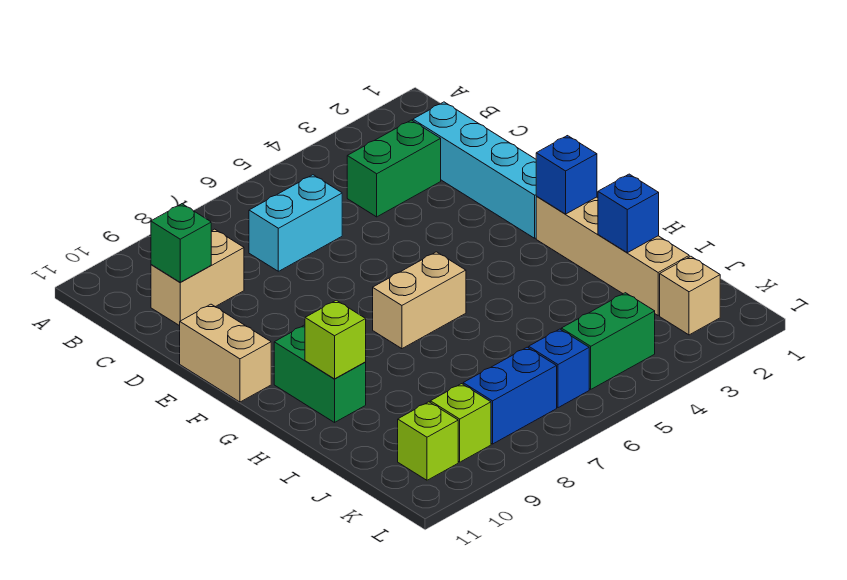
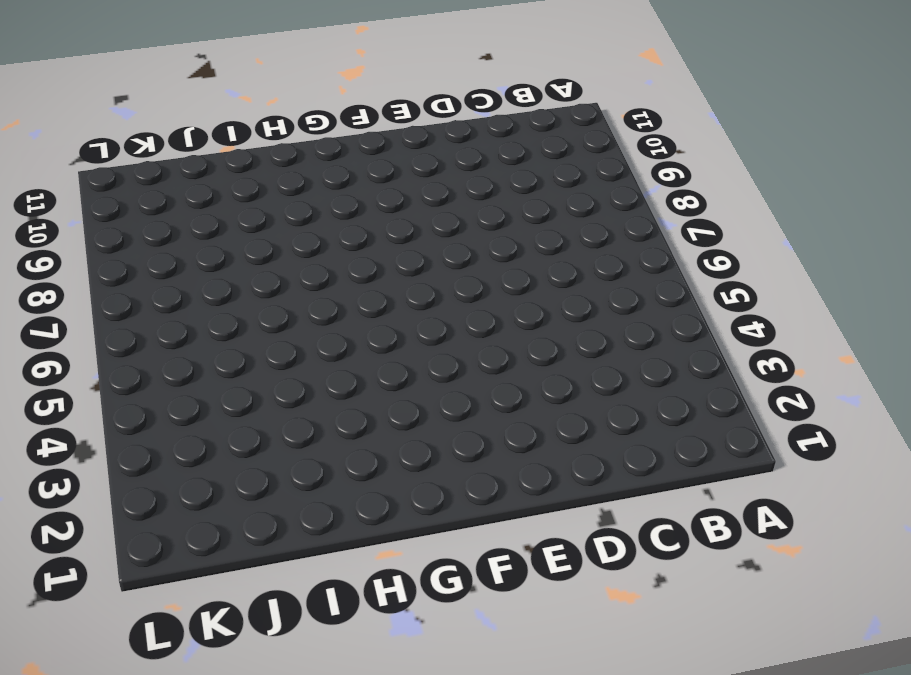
none -> cyan brick C2:F2 level 1
none -> green brick C3:C4 level 1
none -> cyan brick C6:C7 level 1

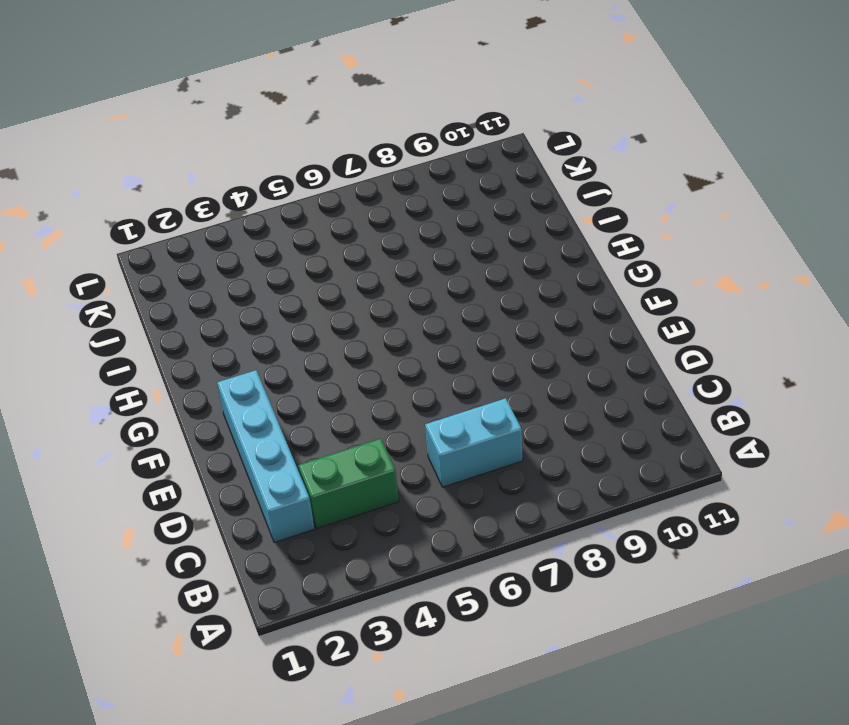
none -> tan brick C9:C10 level 1
none -> tan brick E11:F11 level 1
none -> tan brick G2:J2 level 1

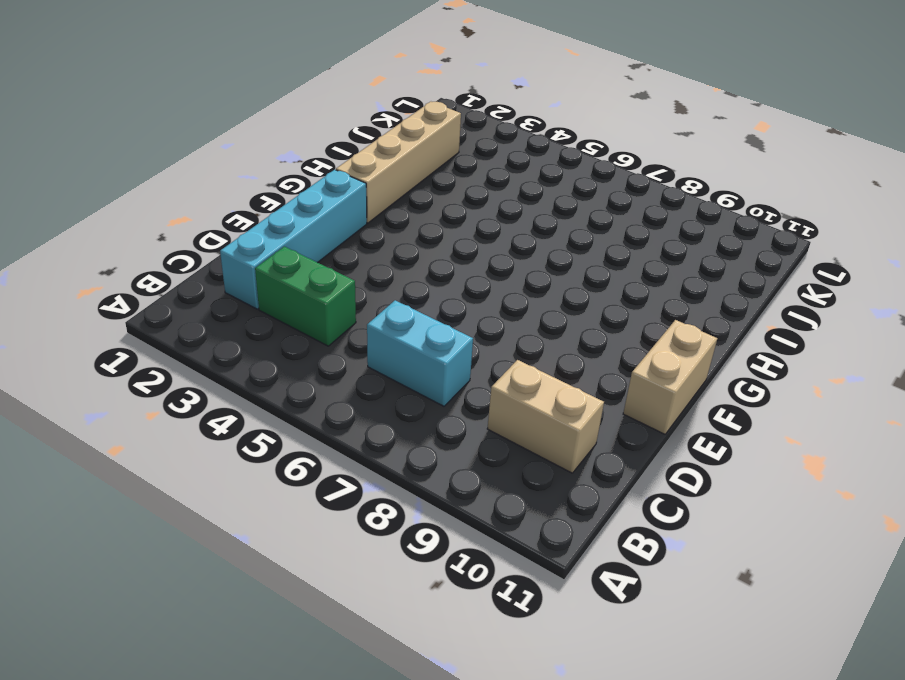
none -> tan brick G6:G7 level 1
none -> green brick G10:H10 level 1
none -> tan brick K2 level 1

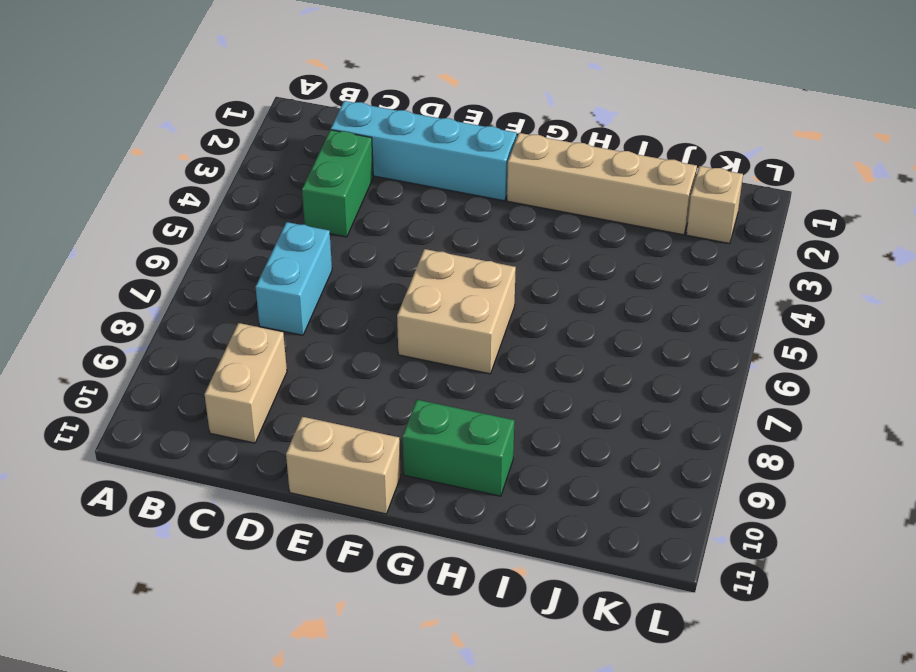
tan brick F6:G7 level 1 -> tan brick G6:G7 level 1
none -> green brick K4:K5 level 1
none -> blue brick K6 level 1
none -> blue brick K7:K8 level 1

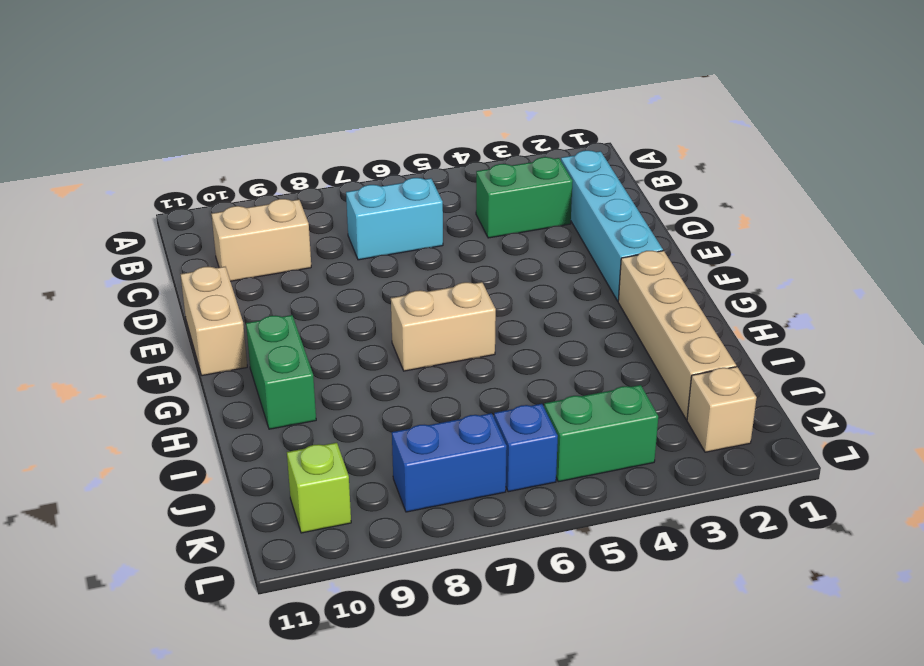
none -> lime brick K9 level 1
none -> green brick C10 level 2
none -> blue brick G2 level 2

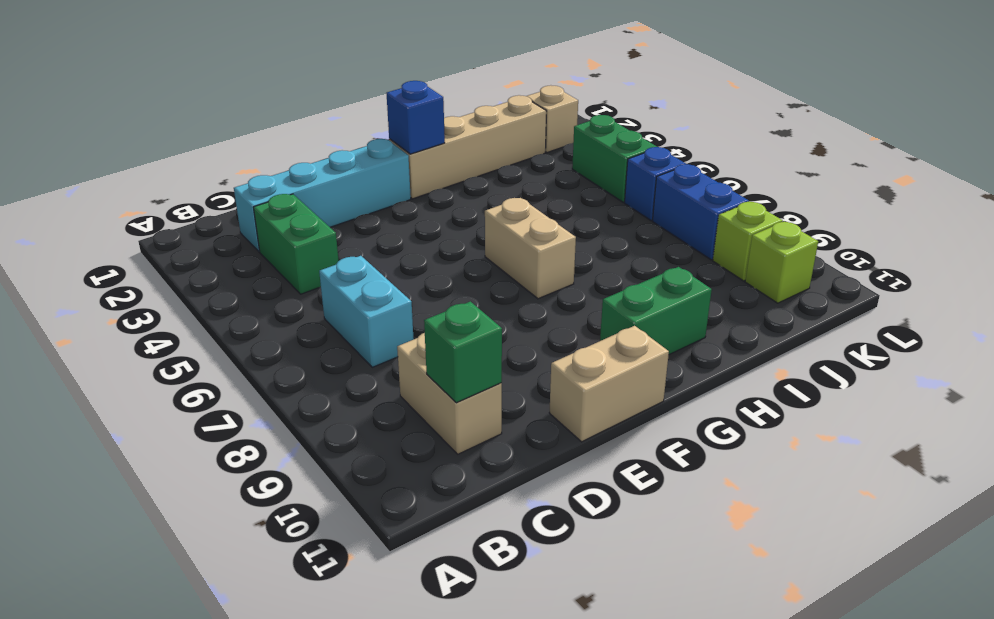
none -> lime brick H10 level 2
none -> blue brick I2 level 2

